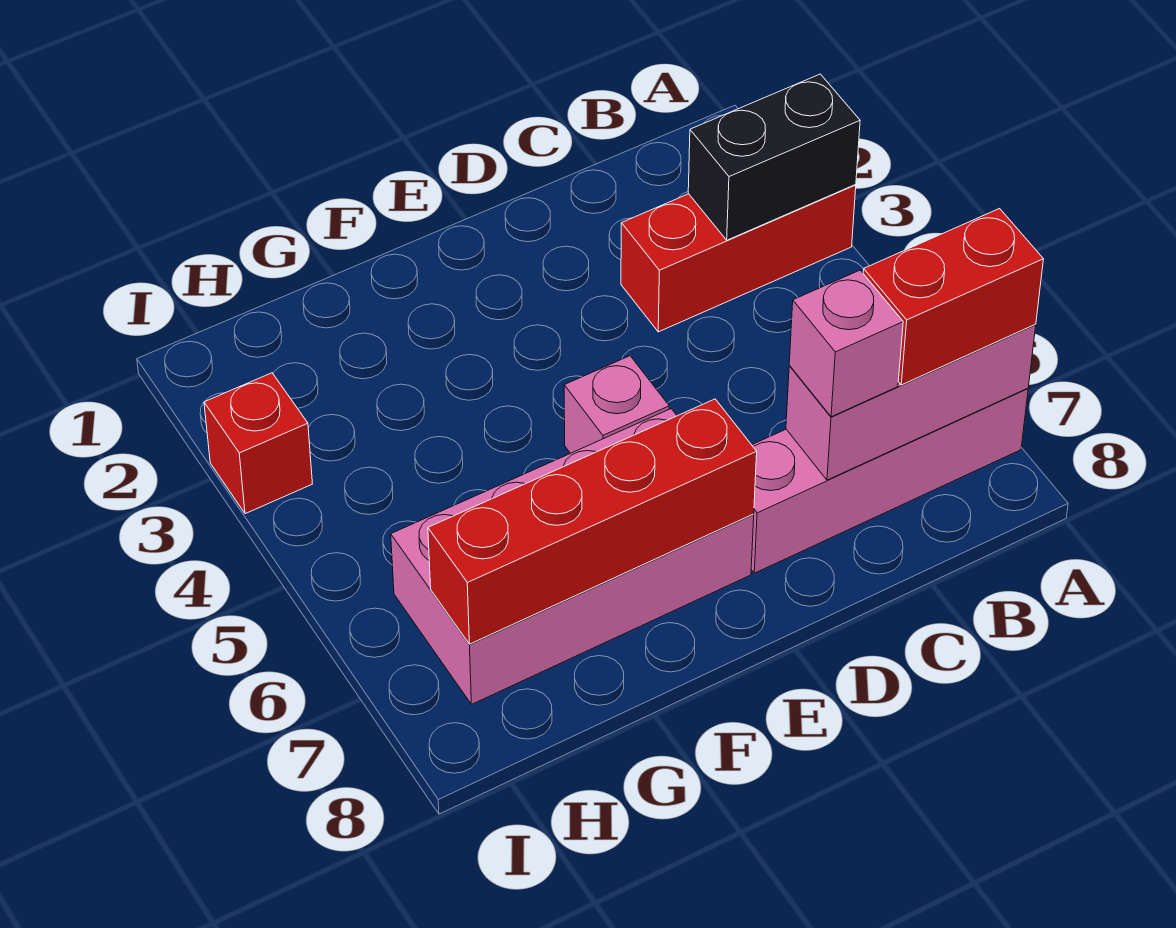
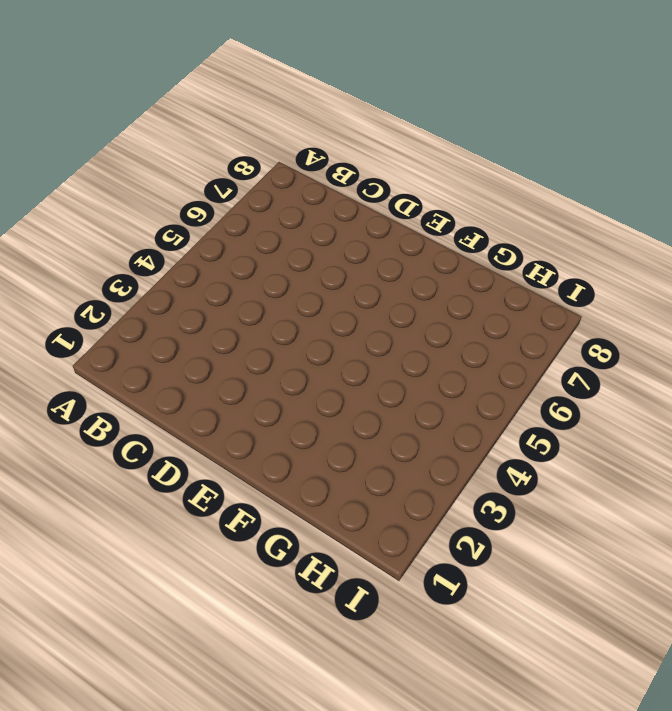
none -> red brick A3:C3 level 1
none -> pink brick A7:D7 level 1

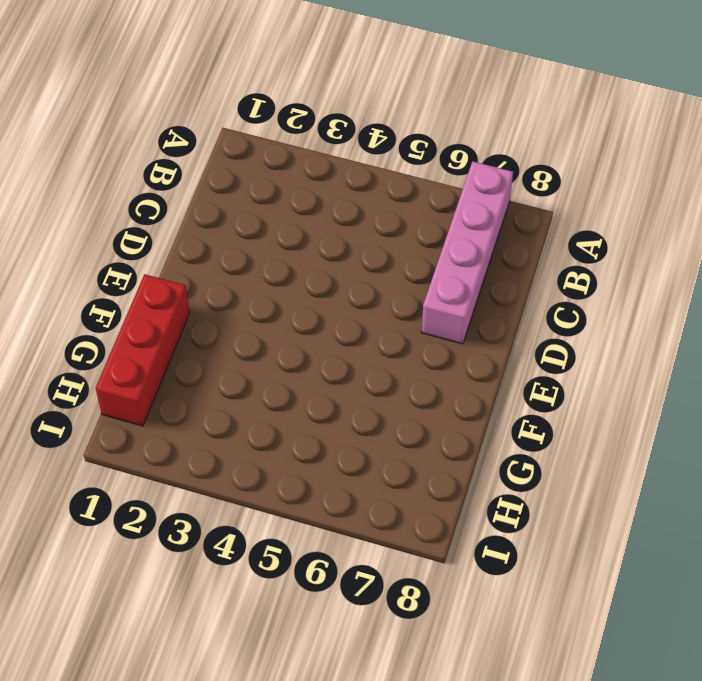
red brick F1:H1 level 1 -> red brick A3:C3 level 1
none -> pink brick E5 level 1
none -> pink brick E6:H7 level 1

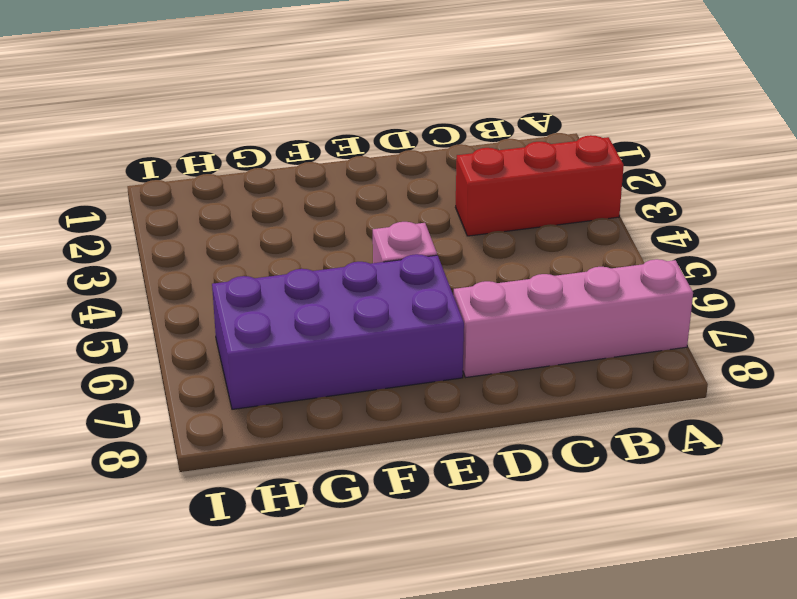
purple brick E6:H7 level 1 -> pink brick E6:H7 level 1
none -> red brick I3 level 1
none -> black brick A3:B3 level 2

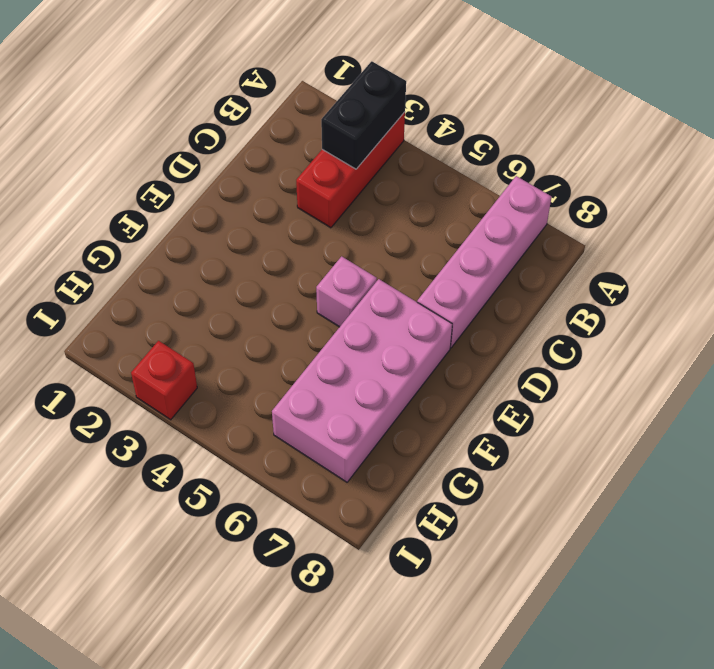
none -> pink brick A7:C7 level 2
none -> red brick E7:H7 level 2

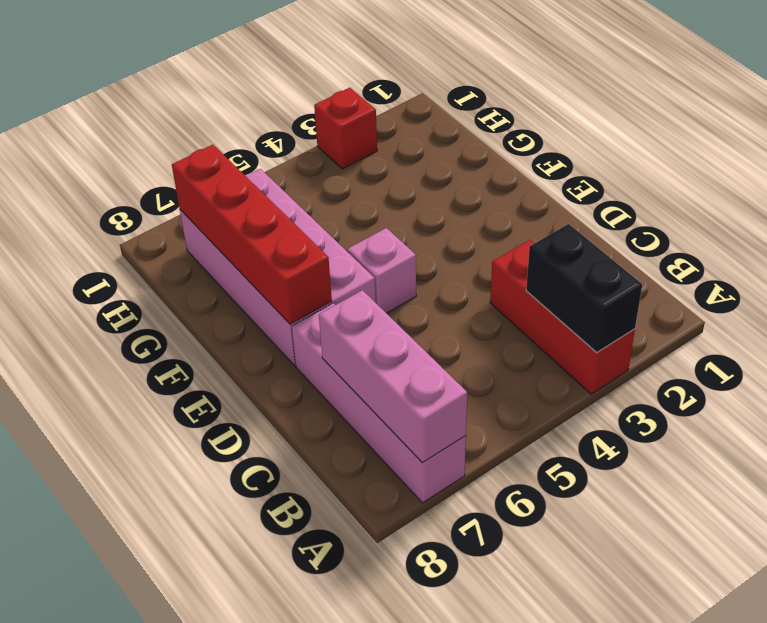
none -> red brick A7:B7 level 3
none -> pink brick C7 level 3

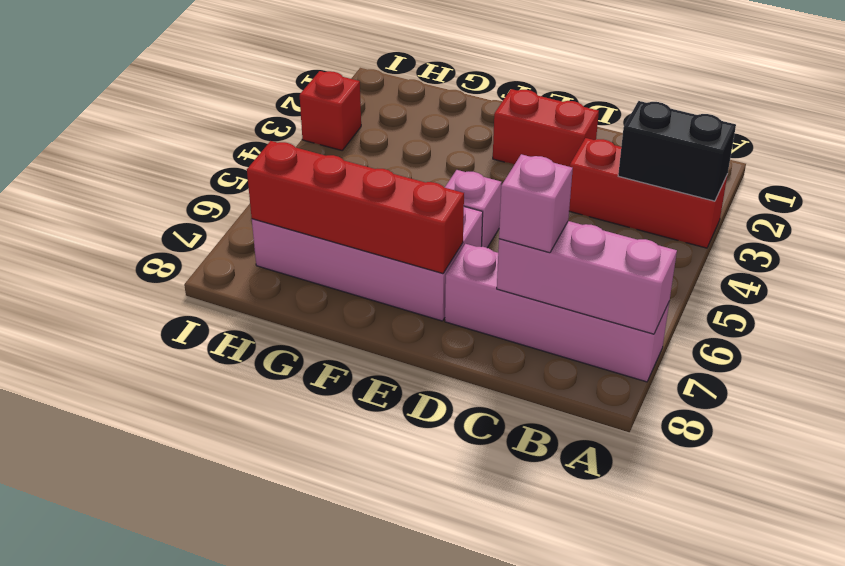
red brick D2:E2 level 1 -> red brick A7:B7 level 3

